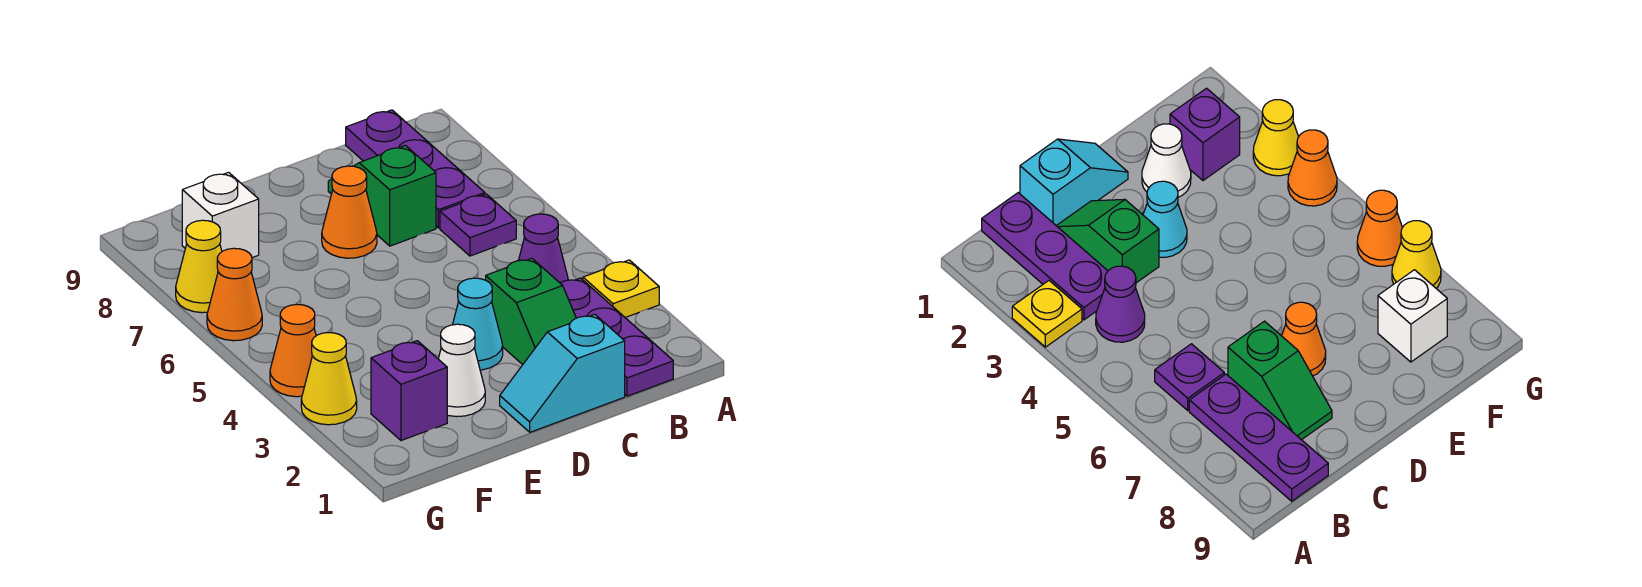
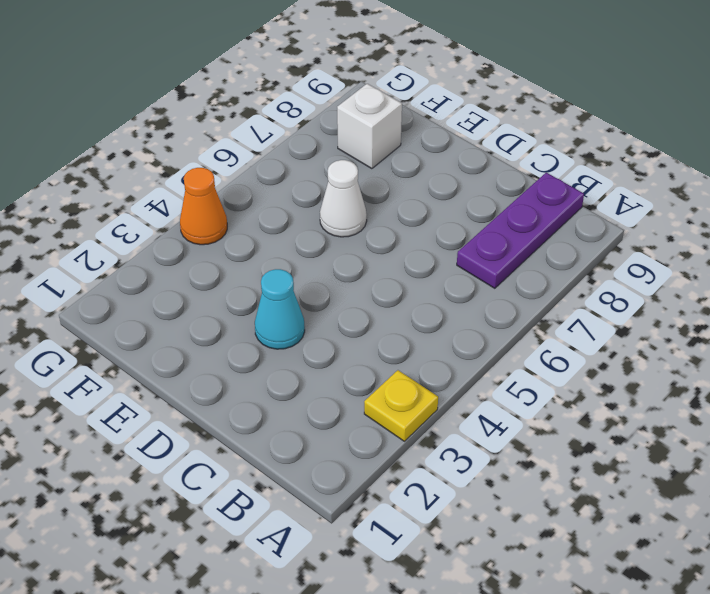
white cone E6 level 1 -> white cone E2 level 1
none -> purple plate B1:B3 level 1
none -> purple cone B4 level 1
none -> purple plate B6 level 1

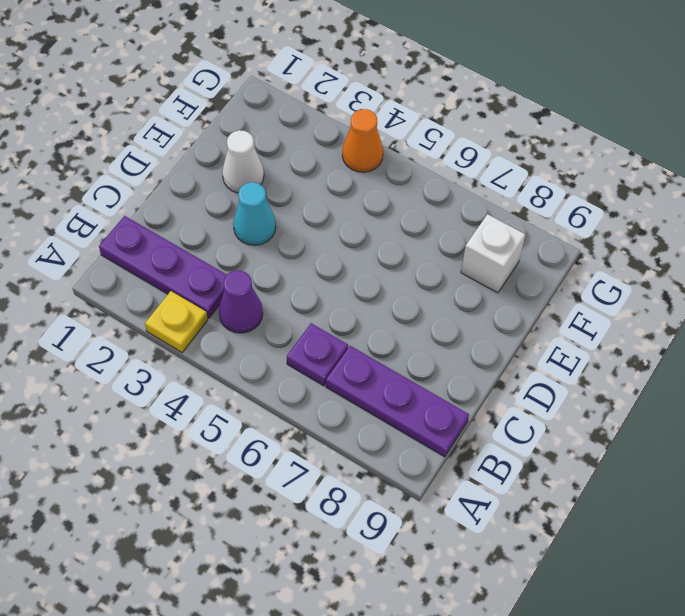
none -> cyan slope C1:D1 level 1 top C
none -> green slope C2:C3 level 1 top 3
none -> green slope C7:C8 level 1 top 7

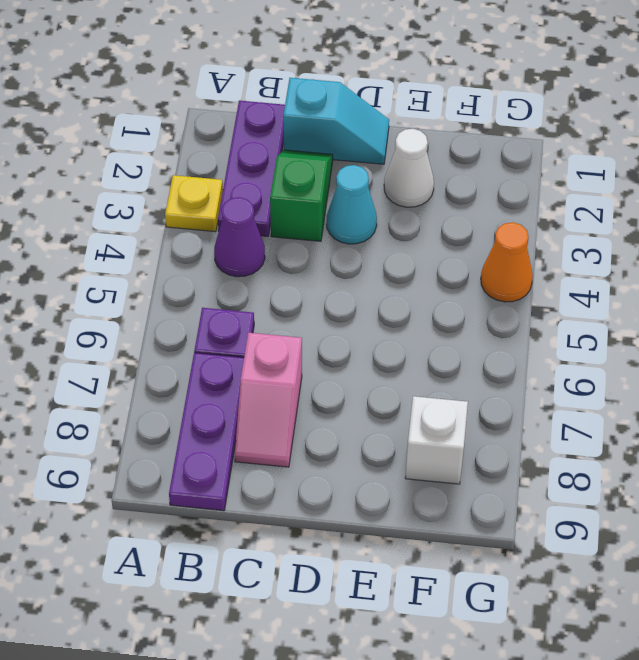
pink slope C7:C8 level 1 top 7 -> green slope C7:C8 level 1 top 7
none -> orange cone D7 level 1
none -> purple brick F2 level 1
none -> yellow cone G3 level 1

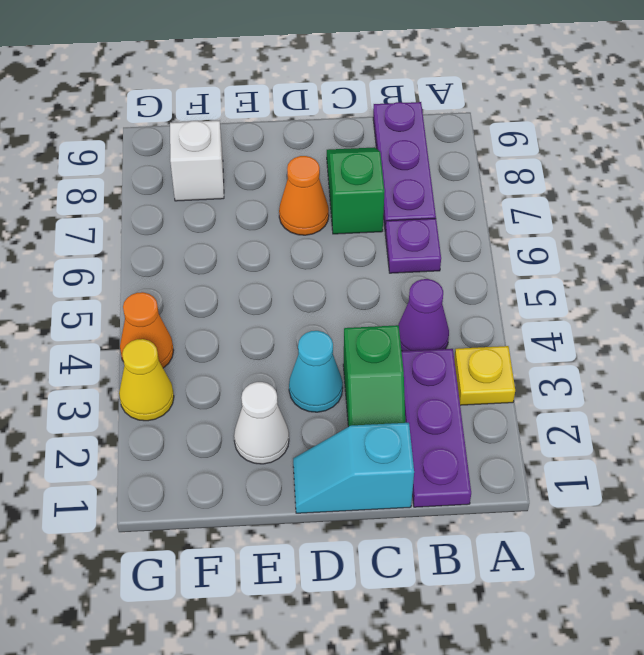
none -> purple brick F2 level 1
none -> orange cone G6 level 1
none -> yellow cone G7 level 1

